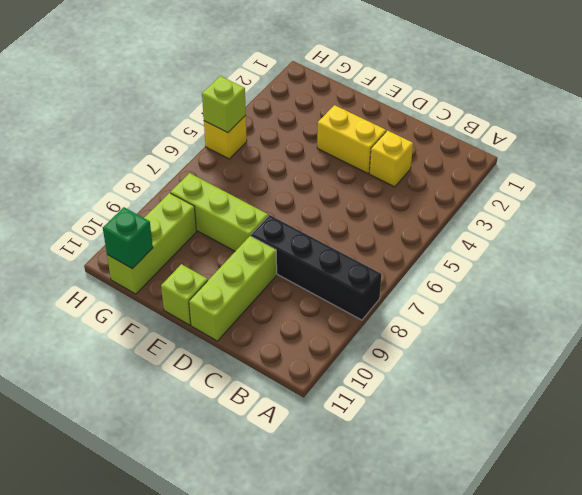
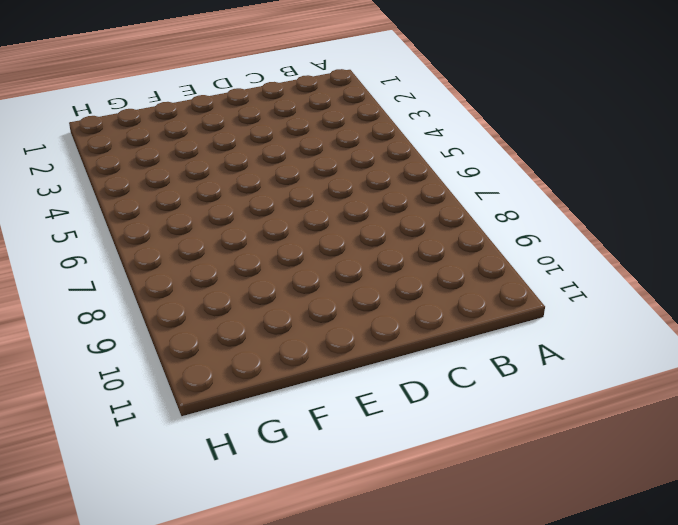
none -> black brick A8:D8 level 1
none -> yellow brick C3 level 1

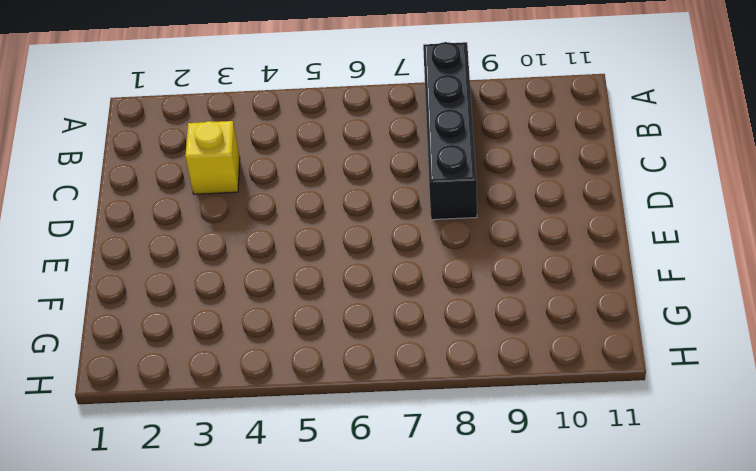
none -> yellow brick D3:E3 level 1
none -> lime brick D9:D11 level 1

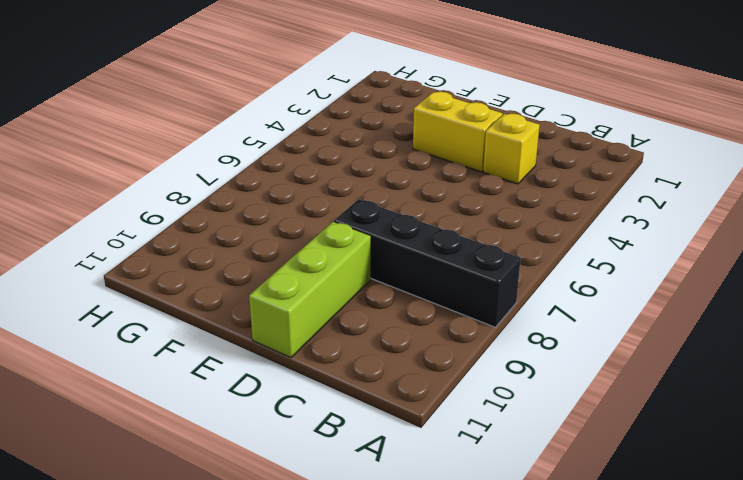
none -> lime brick E8:G8 level 1
none -> lime brick E11 level 1

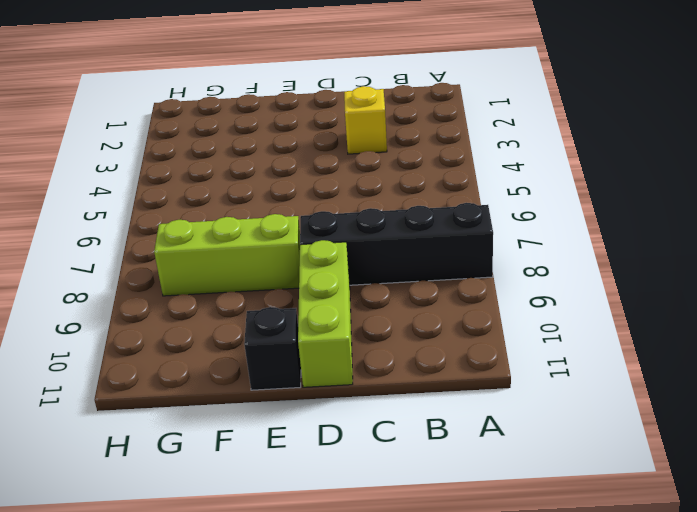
black brick E11 level 1 -> lime brick E11 level 1
none -> yellow brick D3:E3 level 1
none -> lime brick G9:G11 level 1

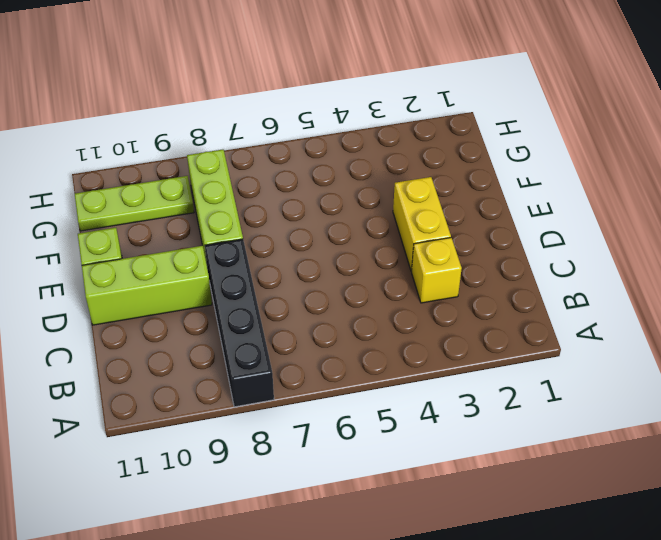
lime plate G9:G11 level 1 -> lime brick G9:G11 level 1
none -> yellow brick H5 level 1
none -> green brick G11 level 2

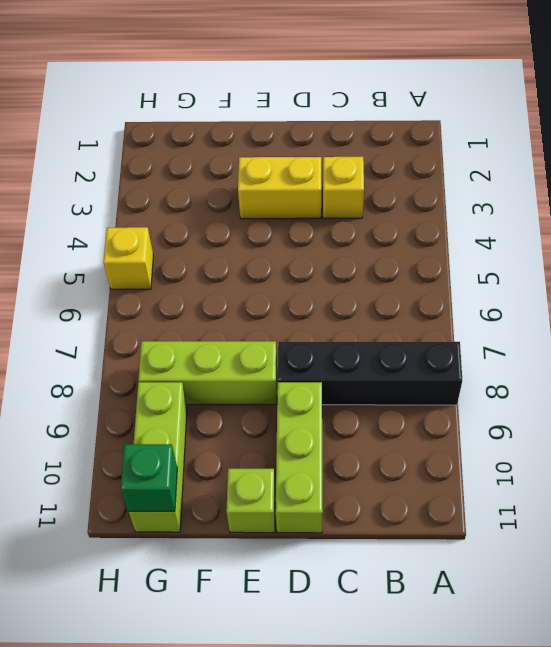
none -> lime brick H5 level 2

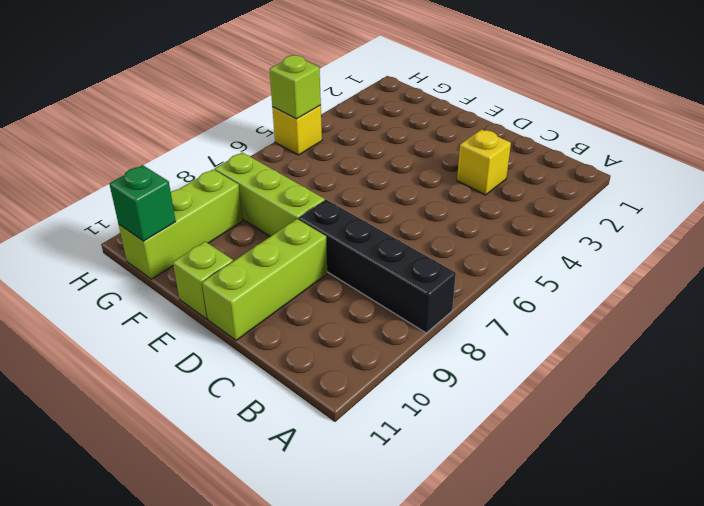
none -> yellow brick D3:E3 level 1

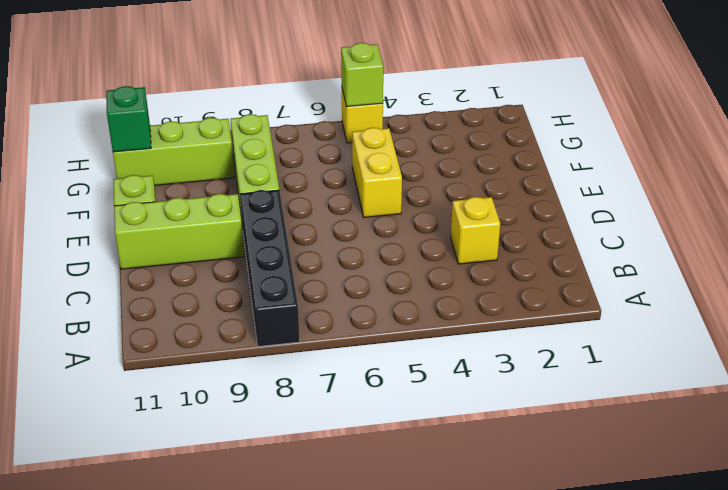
yellow brick E5:F5 level 1 -> yellow brick D3:E3 level 1

